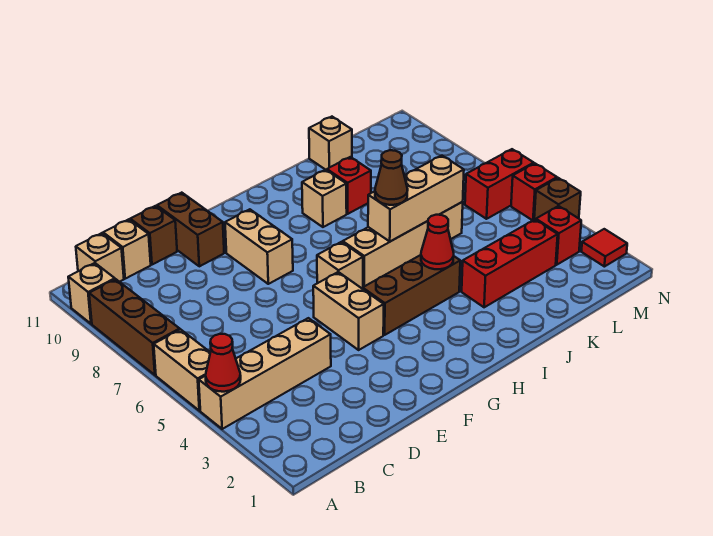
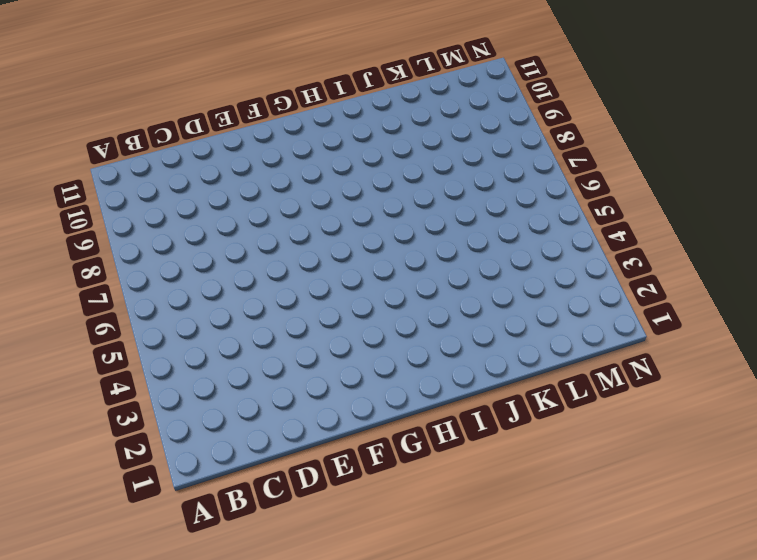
none -> tan brick A4:D4 level 1
none -> tan brick A5:A6 level 1
none -> brown brick A7:A9 level 1

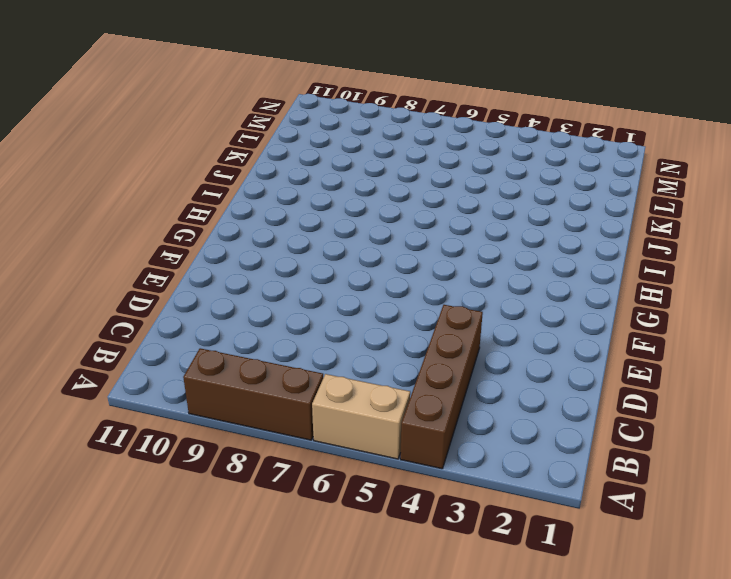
brown brick A4:D4 level 1 -> tan brick A4:D4 level 1
none -> tan brick A10 level 1
none -> tan brick B11 level 1
none -> tan brick C11 level 1

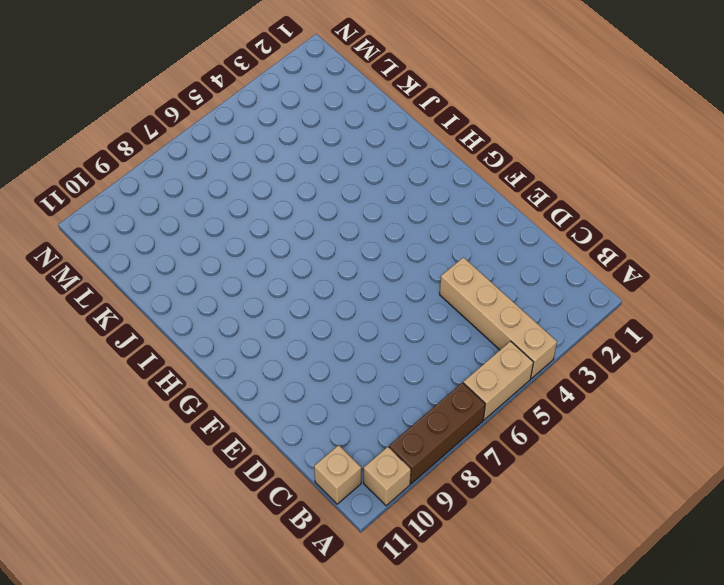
none -> tan brick C11 level 1
none -> brown brick D11 level 1
none -> brown brick E10:E11 level 1

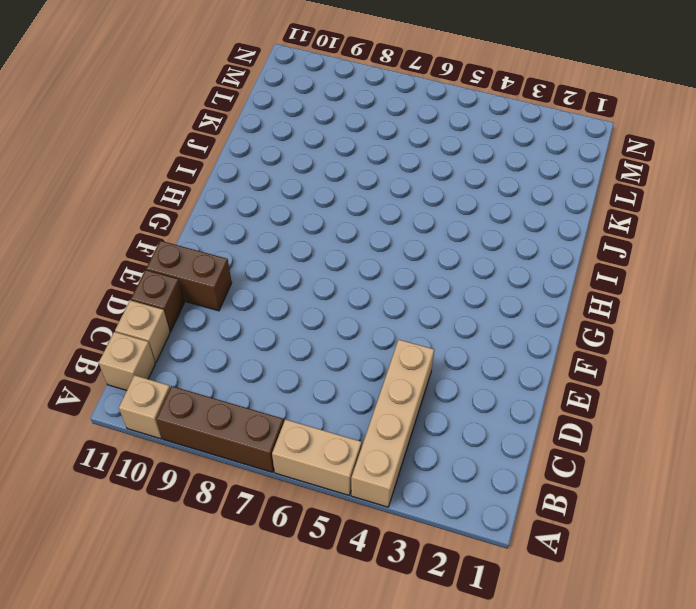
none -> tan brick F4:F5 level 1
none -> tan brick F8:F9 level 1
none -> brown brick G4:I4 level 1

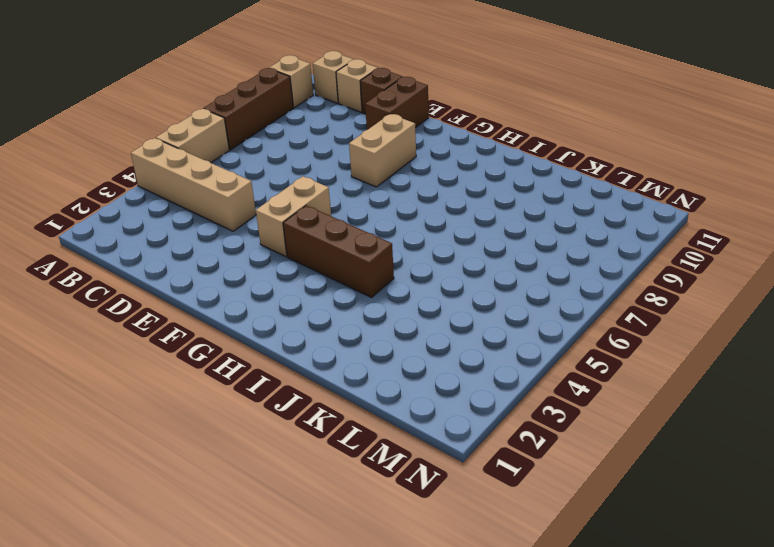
none -> tan brick G6 level 1
none -> tan brick H6:K6 level 1
none -> tan brick I9 level 1

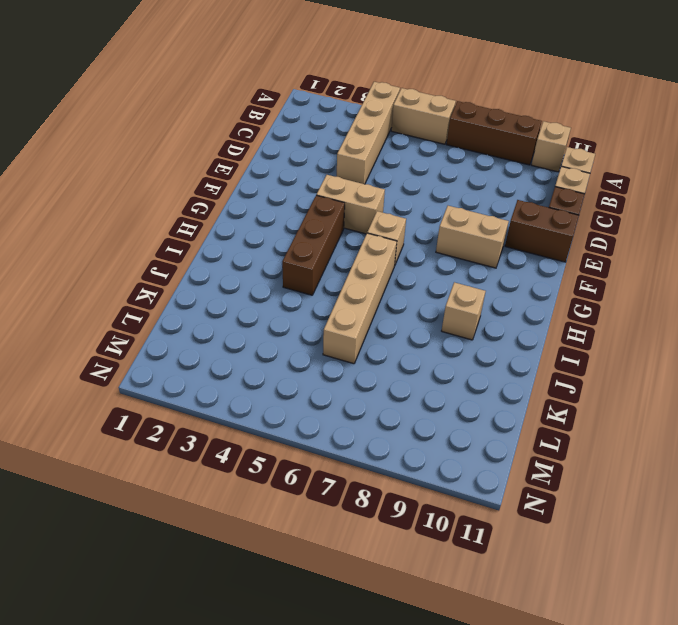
none -> red brick J3:L3 level 1
none -> red brick J9 level 1
none -> tan brick K11 level 1

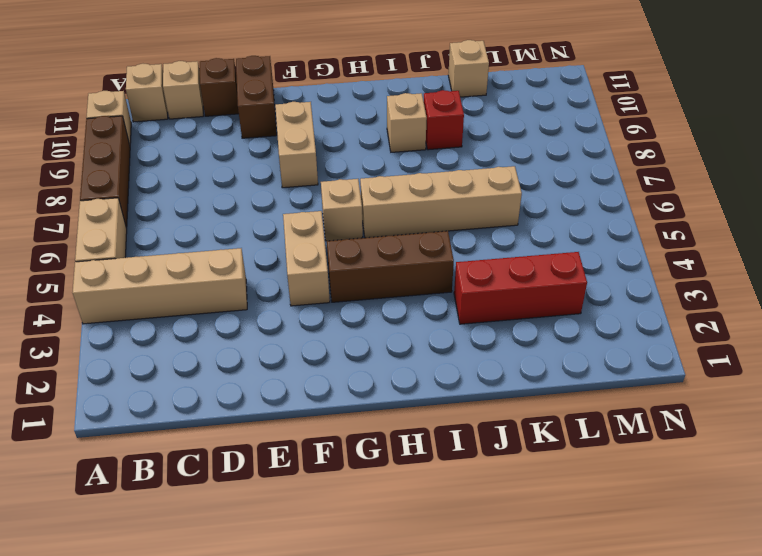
none -> red brick M3 level 1
none -> red brick M6:N6 level 1
none -> red tile N2 level 1

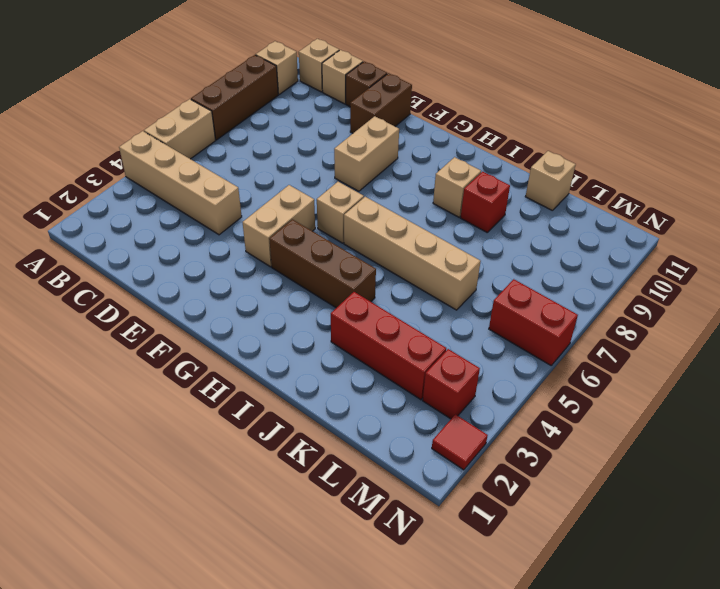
none -> brown brick N4 level 1
none -> red brick N5 level 1
none -> red cone A4 level 2

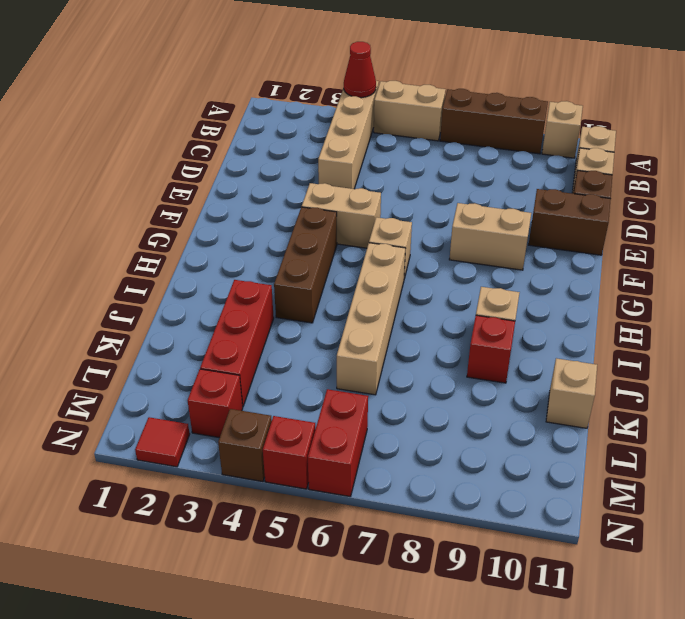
none -> red cone I4 level 2
none -> tan brick I6:K6 level 2
none -> brown cone I6 level 3

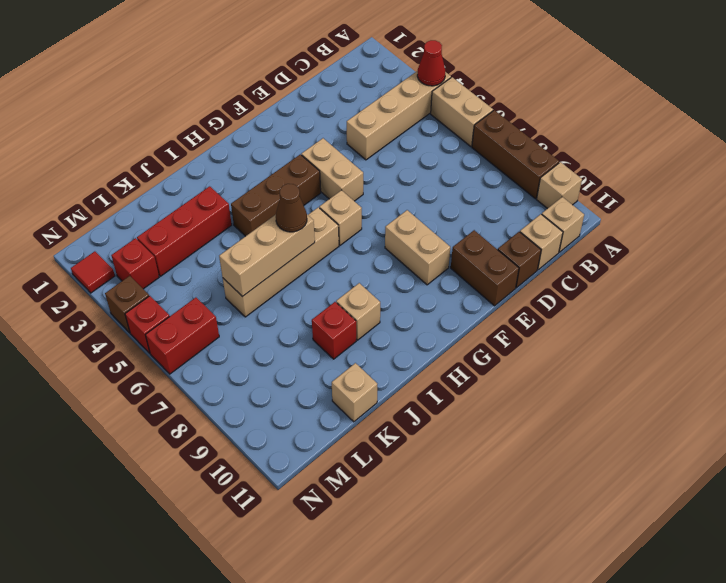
none -> red cone I4 level 2

